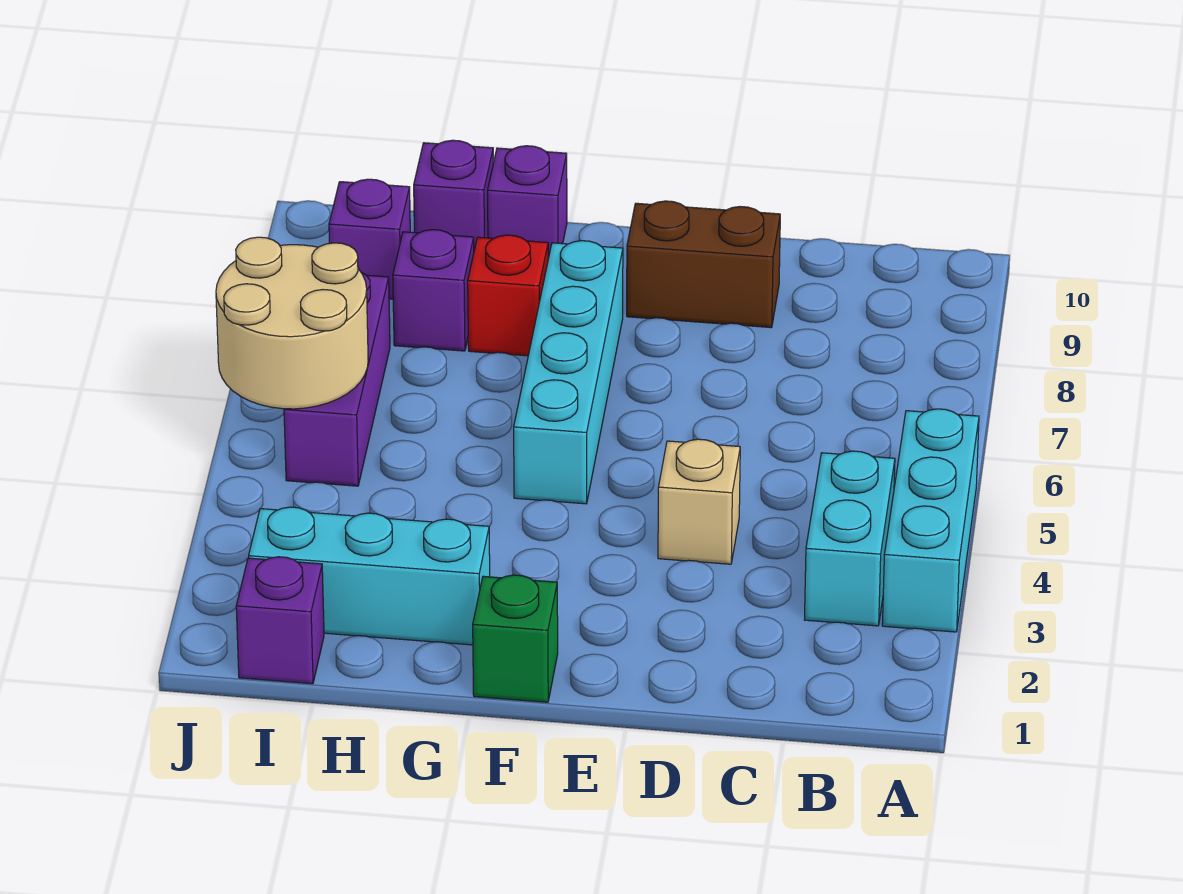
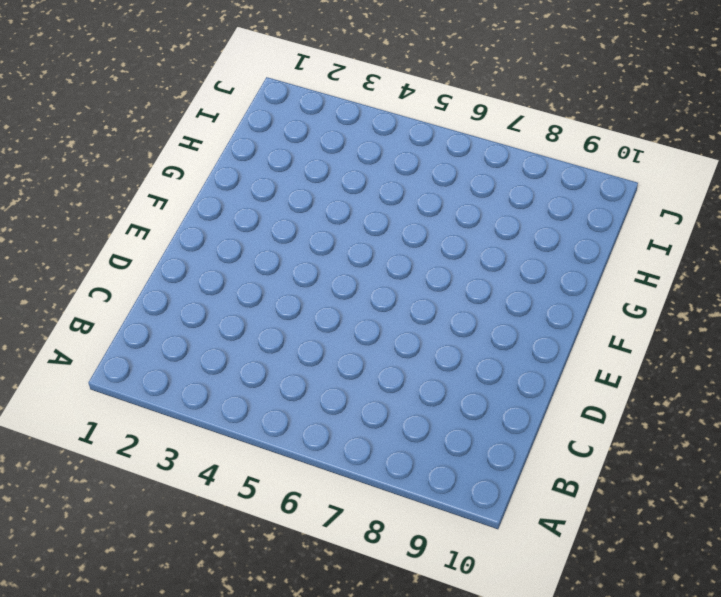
none -> cyan brick A3:A5 level 1
none -> cyan brick B3:B4 level 1
none -> tan brick D4 level 1

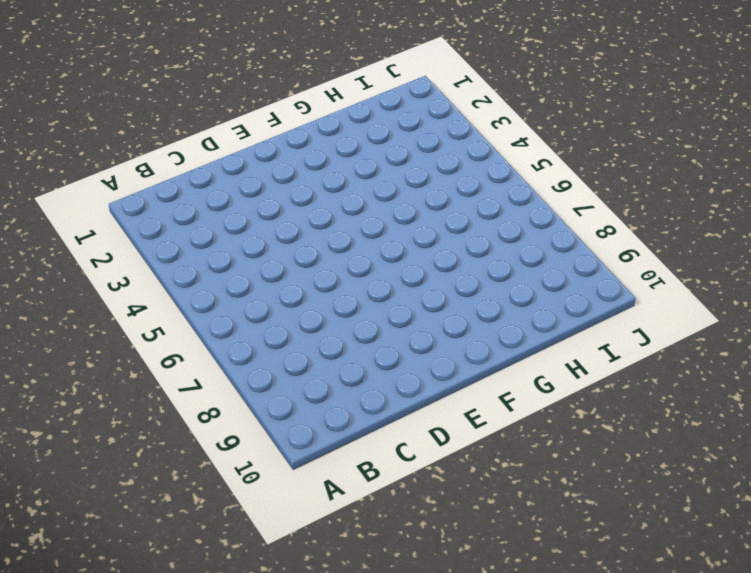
none -> cyan brick A3:A5 level 1
none -> cyan brick B3:B4 level 1
none -> tan brick D4 level 1

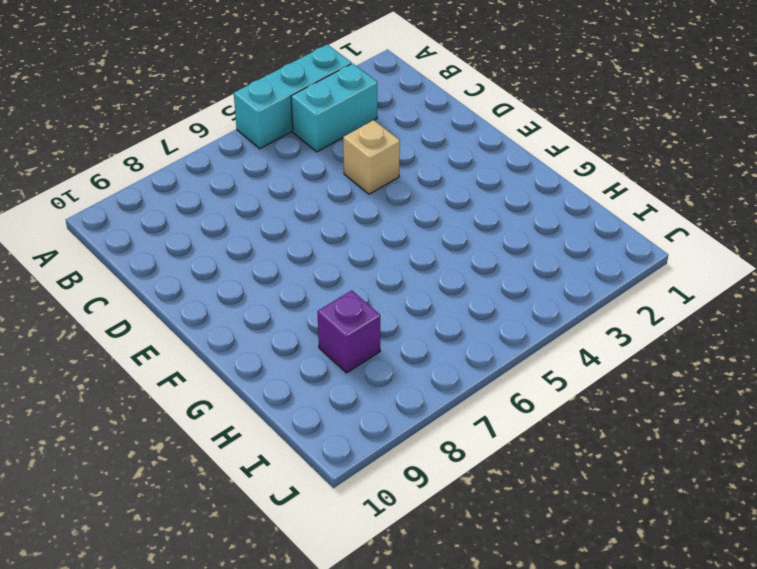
none -> brown brick D9:E9 level 1
none -> green brick F1 level 1
none -> cyan brick F5:F8 level 1

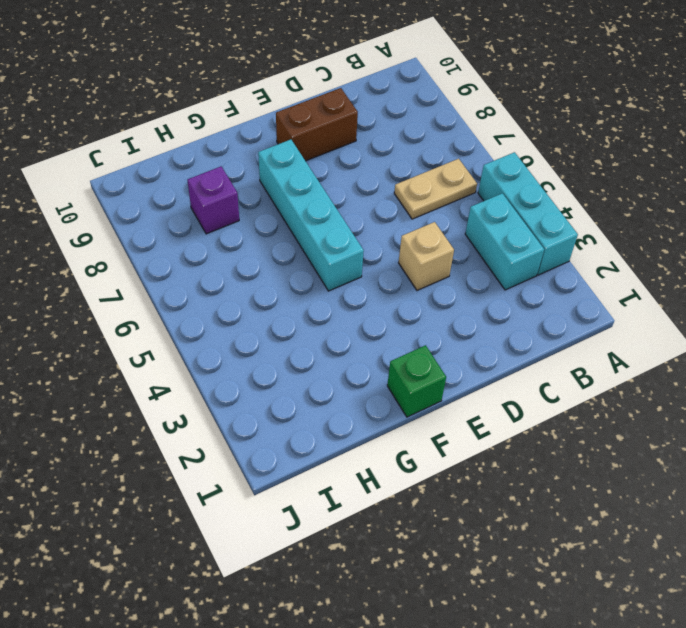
tan plate B6:C6 level 1 -> none
none -> cyan brick G2:I2 level 1
none -> red brick G8 level 1
none -> purple brick G10 level 1

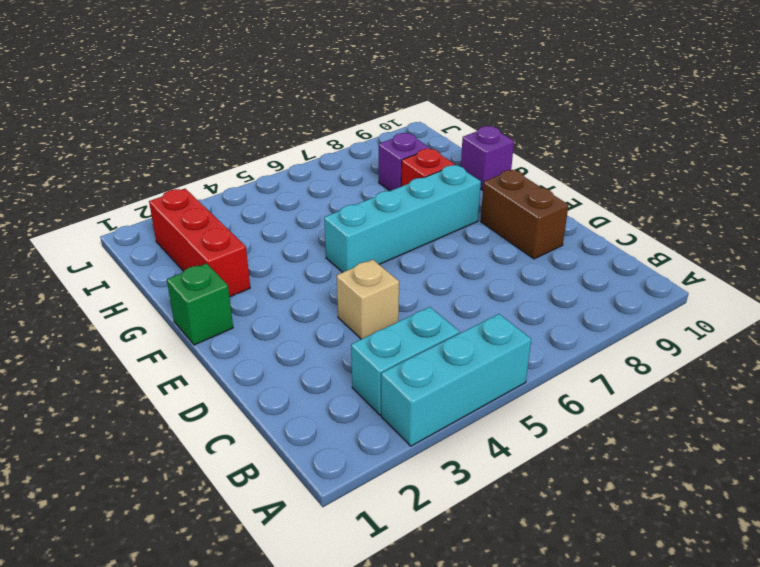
red brick G2:I2 level 1 -> cyan brick G2:I2 level 1
none -> purple brick H10 level 1
none -> purple brick I1 level 1
none -> purple brick I5:I7 level 1

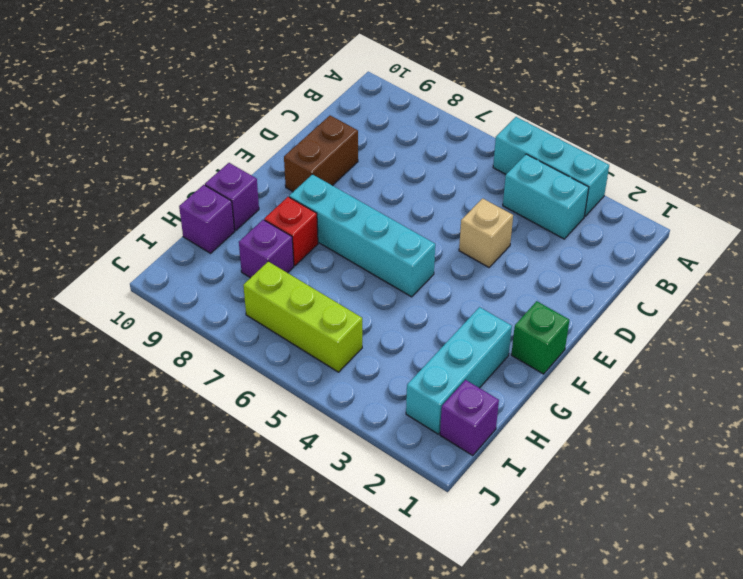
lime brick I5:I7 level 1 -> purple brick I5:I7 level 1
none -> purple brick I9 level 1
none -> tan round brick I5:J6 level 2

